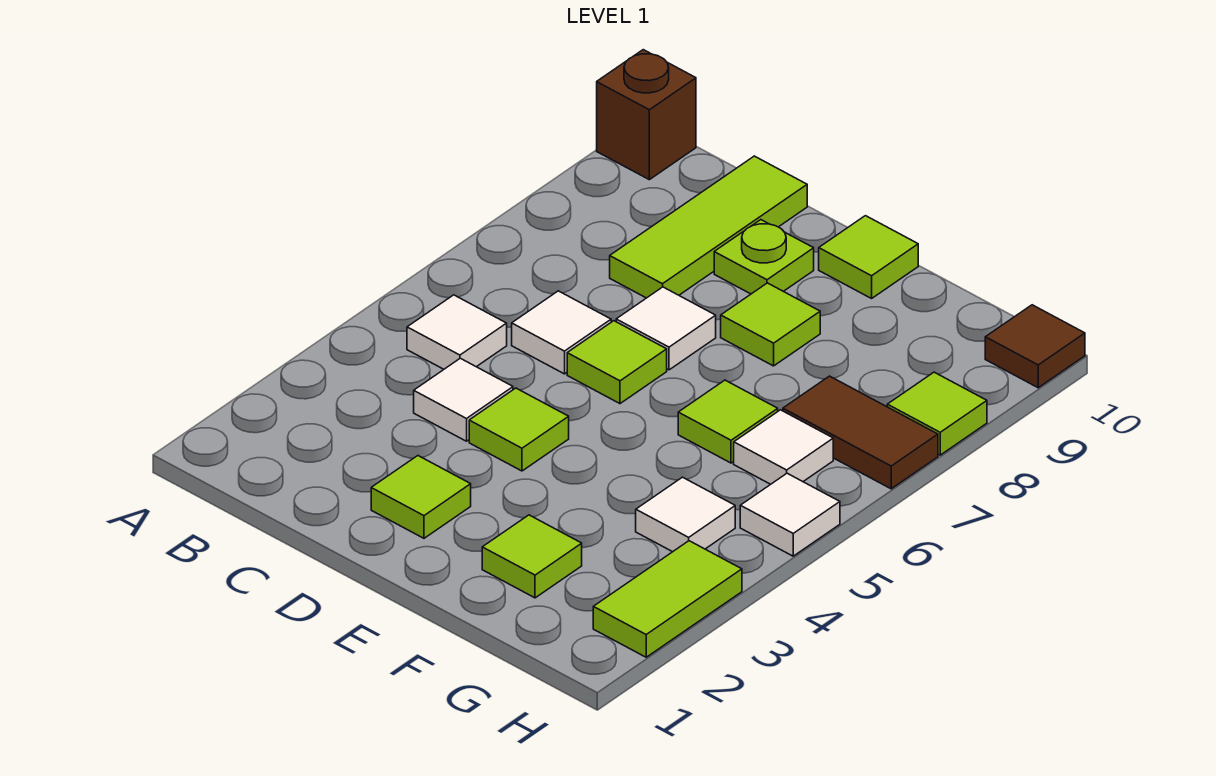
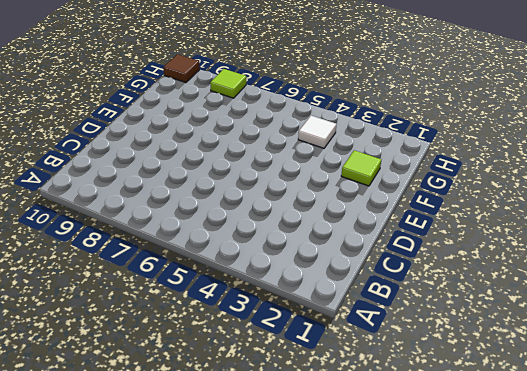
none -> brown brick A10 level 1
none -> white tile B5 level 1
none -> white tile C4 level 1

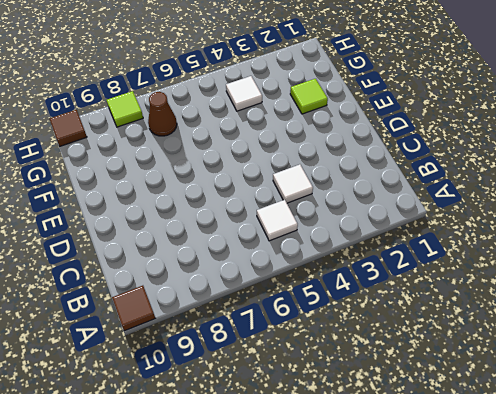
brown tile A10 level 1 -> brown brick A10 level 1
brown cone G7 level 1 -> brown tile G7:H7 level 1
none -> white tile C6 level 1
none -> lime tile C8:C10 level 1
none -> lime tile D2 level 1

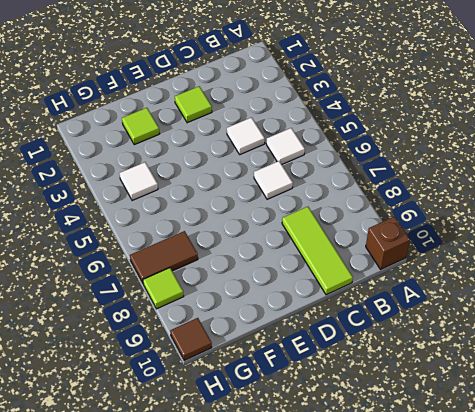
none -> lime tile D4 level 1
none -> lime tile D6 level 1
none -> white tile D7 level 1

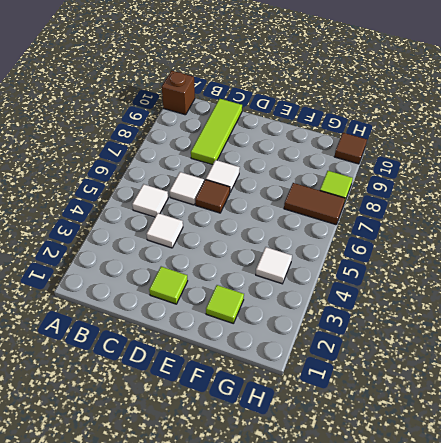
brown tile D6 level 1 -> lime tile D6 level 1
none -> lime tile D4 level 1
none -> lime plate D9 level 1
none -> lime tile E8 level 1

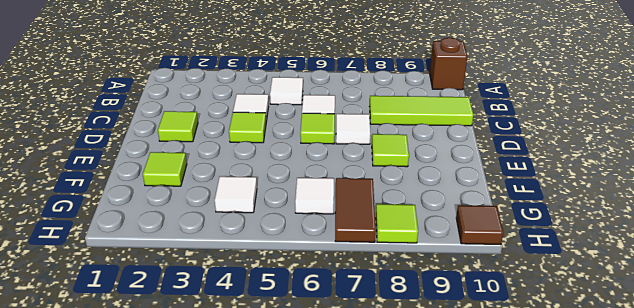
none -> lime plate D9 level 1
none -> lime tile E10 level 1
none -> lime tile F6 level 1

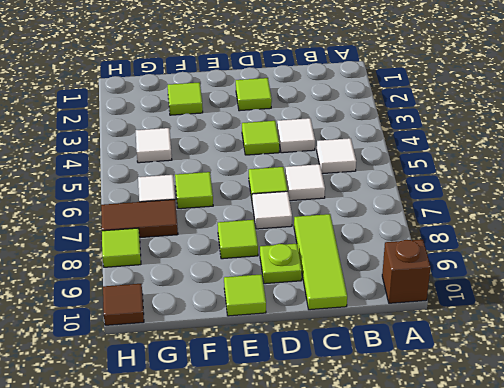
none -> lime tile H2:H3 level 1
none -> white tile H5 level 1

